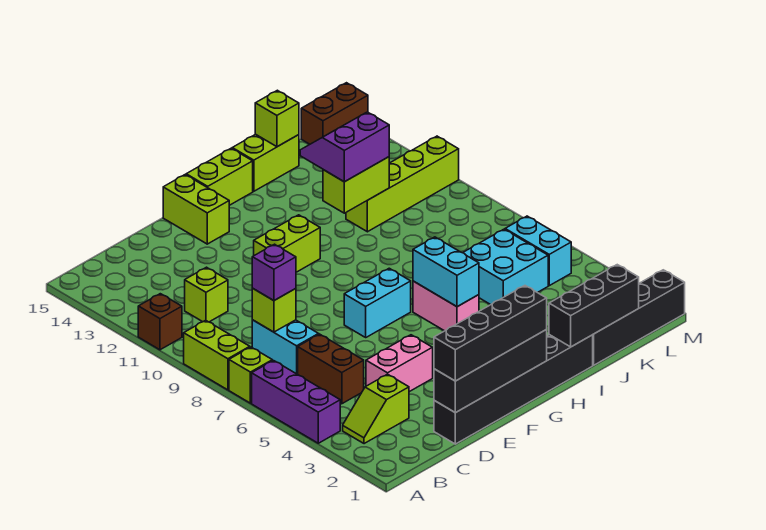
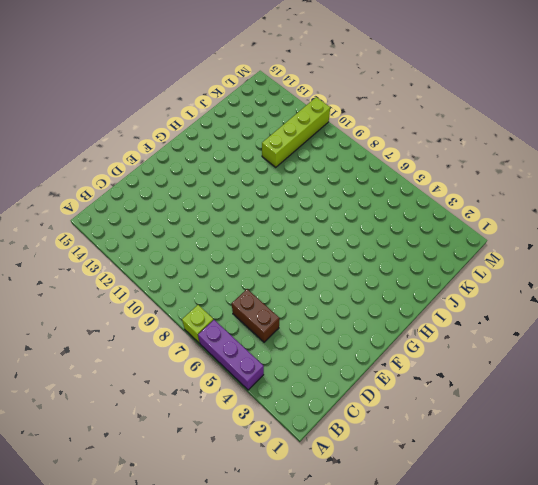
none -> lime brick A8:A9 level 1
none -> brown brick A11 level 1
none -> lime slope B3:C3 level 1 top C
none -> cyan brick C7:C8 level 1

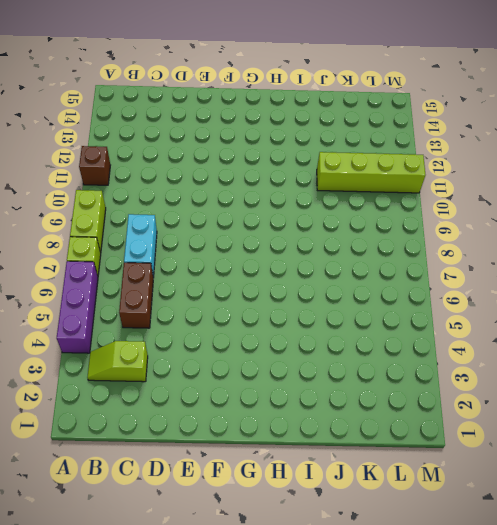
none -> lime brick C11 level 1
none -> black brick D1:I1 level 1
none -> pink brick D4:E4 level 1
none -> cyan brick F7:G7 level 1

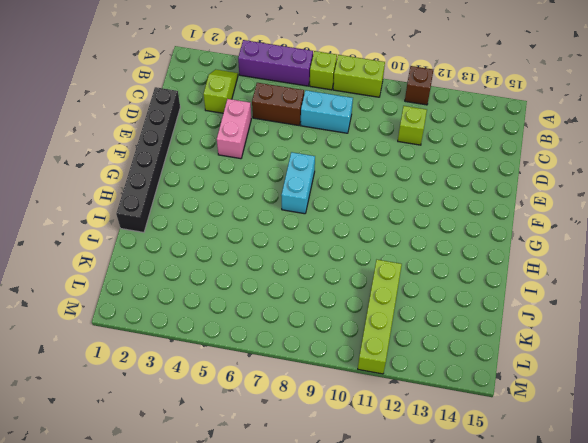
none -> lime brick F11:G11 level 1
none -> lime brick F14:F15 level 1
none -> lime brick G15:H15 level 1
none -> pink brick H5:H6 level 1

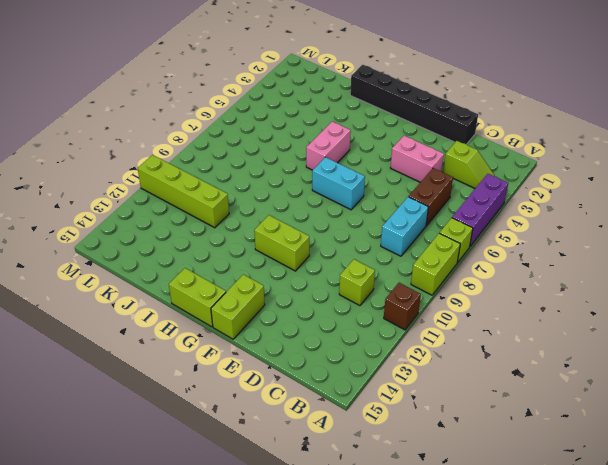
none -> lime brick I15:J15 level 1
none -> black brick J1:M1 level 1
none -> cyan brick J5:K6 level 1
none -> cyan brick L5:L6 level 1

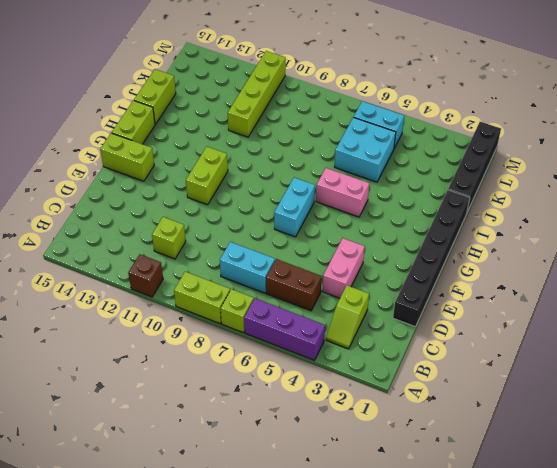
none -> brown brick L15:M15 level 1
none -> lime brick C8 level 2
none -> black brick D1:G1 level 2
none -> cyan brick H5:H6 level 2

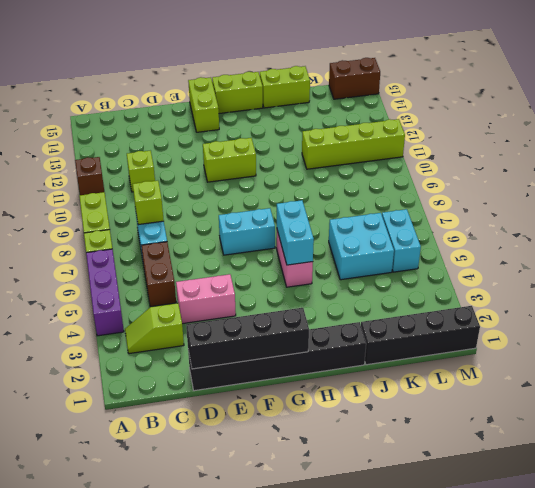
none -> black brick I1:K1 level 2
none -> lime brick I11:J11 level 2
none -> lime brick J15 level 2
none -> purple brick C8 level 3

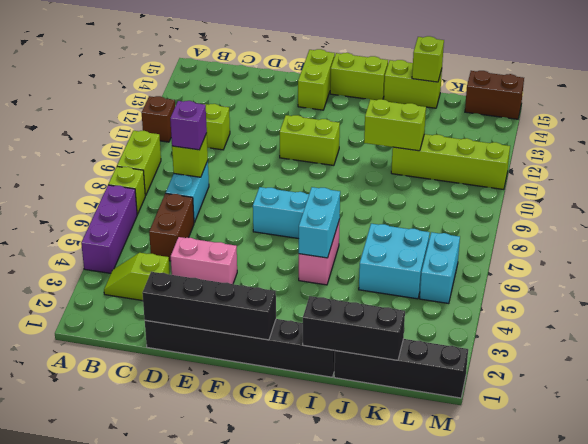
none -> black brick D1:G1 level 3
none -> purple slope I11:J12 level 3 top 11

